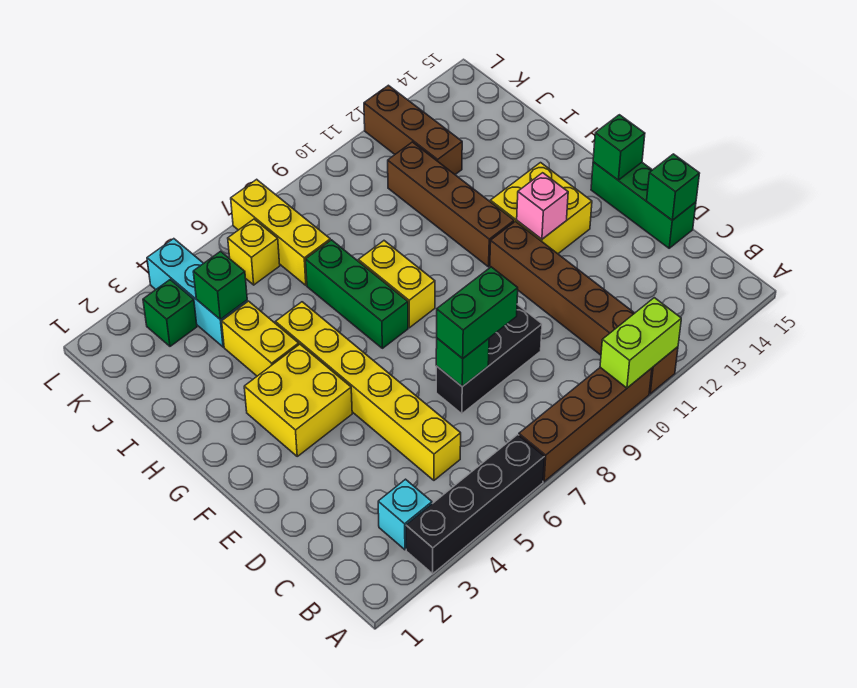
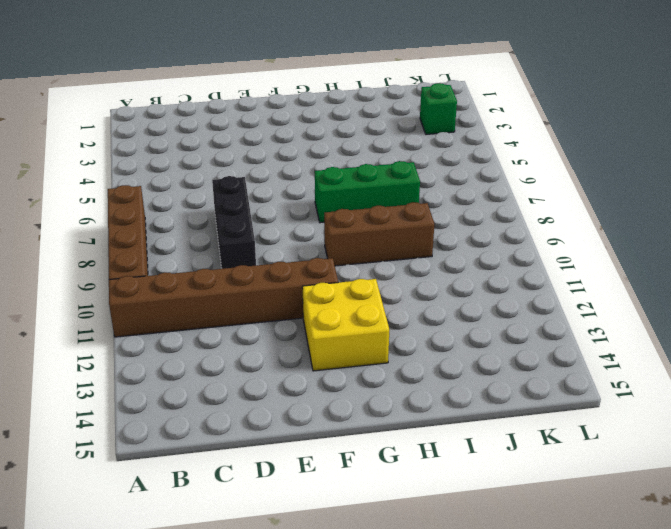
brown brick G9:I9 level 1 -> brown brick J12:L12 level 1
none -> black brick A3:A6 level 1
none -> cyan brick B3 level 1
none -> yellow brick C5:H5 level 1

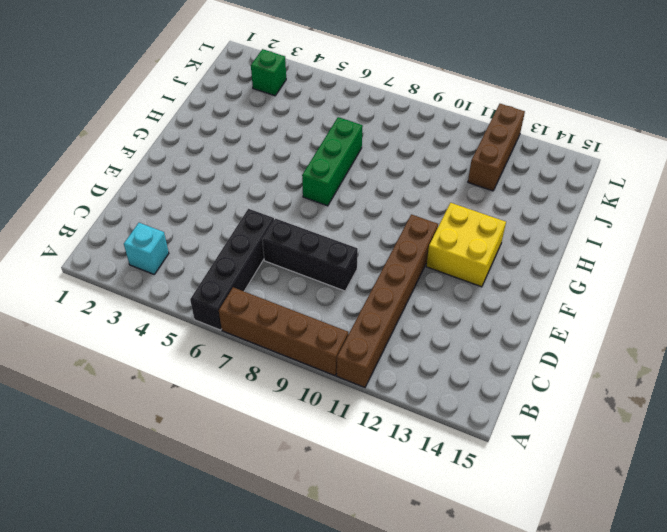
black brick A6:D6 level 1 -> black brick A3:A6 level 1
none -> yellow brick C5:H5 level 1
none -> green brick D15:F15 level 1
none -> yellow brick F3:G4 level 1

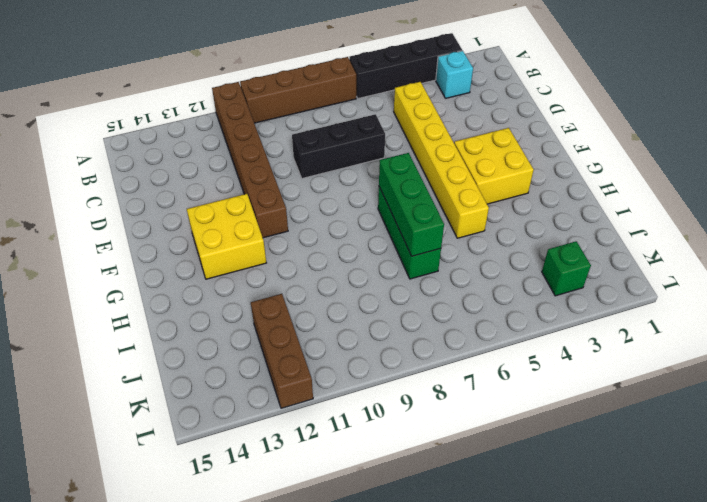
green brick G7:I7 level 2 -> green brick D15:F15 level 1
none -> yellow brick G8:H8 level 1
none -> brown brick G11:J11 level 1
none -> yellow brick H4:I4 level 1

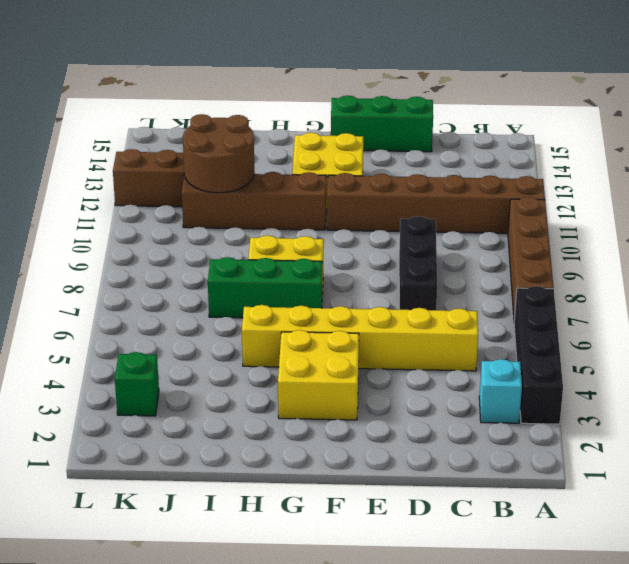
brown round brick I11:J12 level 2 -> none
none -> yellow brick H4:I4 level 1
none -> cyan brick J4:L4 level 1
none -> yellow brick J7:L7 level 1

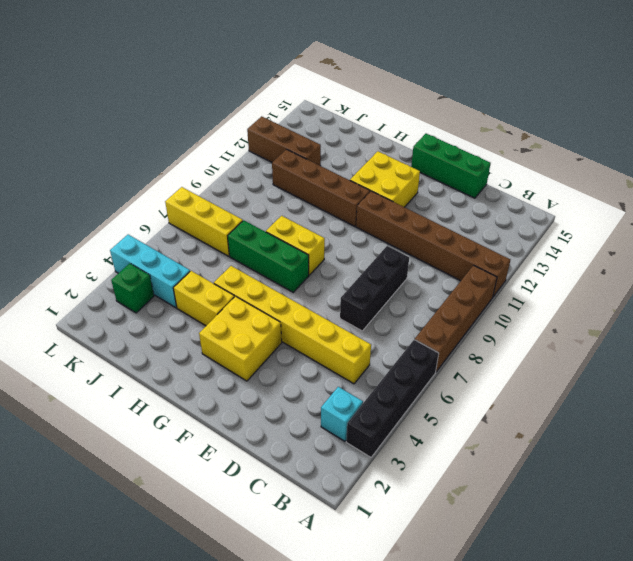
none -> yellow brick K6 level 1
none -> lime brick A10:A11 level 2
none -> green brick D7 level 2

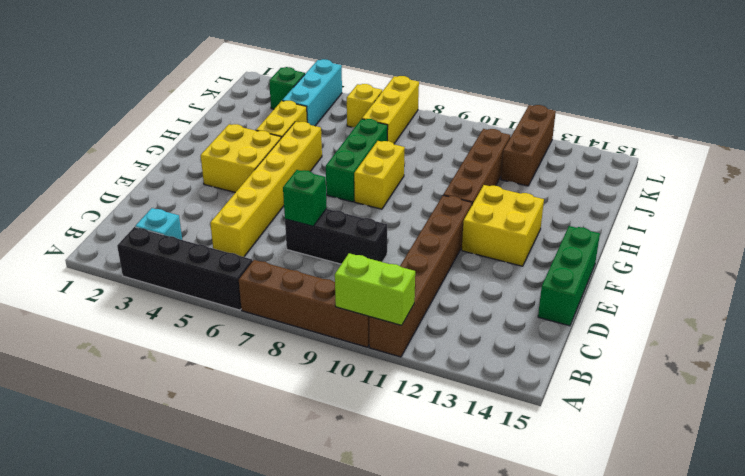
none -> green brick D15 level 2
none -> pink brick F12 level 2
none -> green brick F15 level 2

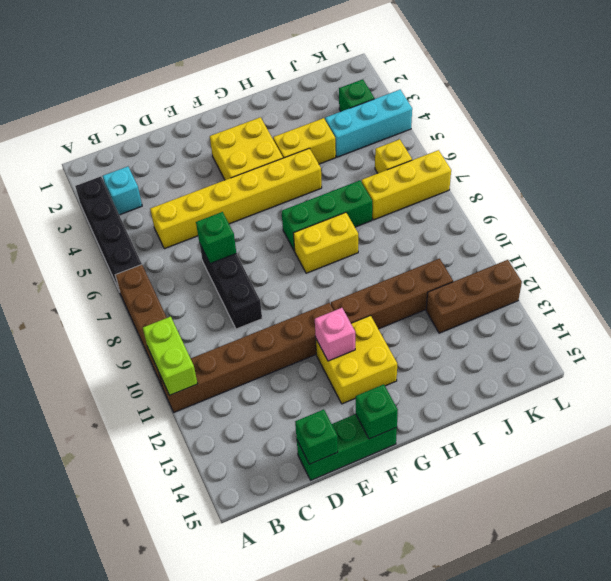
none -> green brick J4 level 2
none -> green brick D7:D8 level 3

